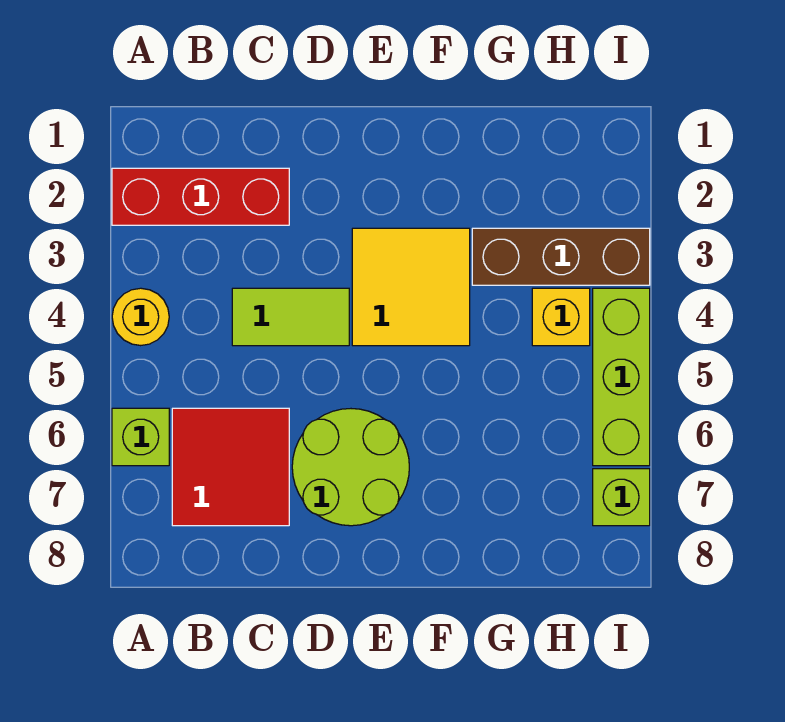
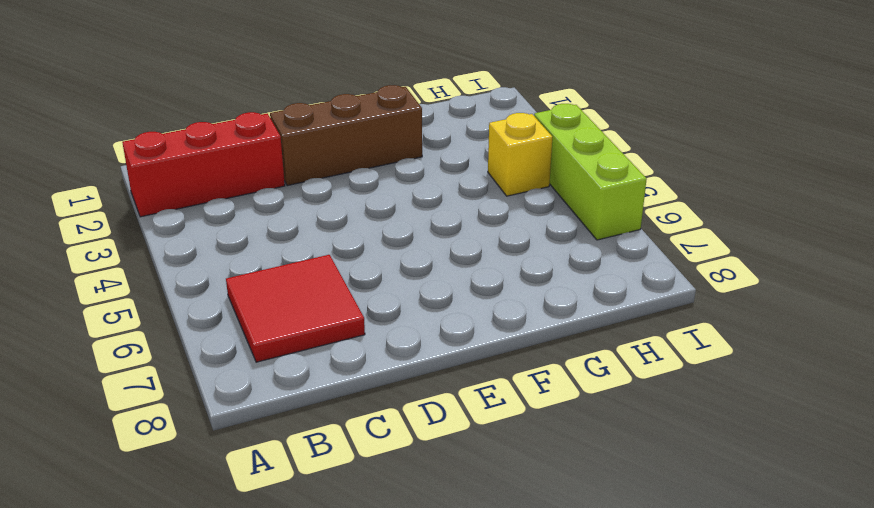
brown brick D2:F2 level 1 -> brown brick G3:I3 level 1
none -> yellow round brick A4 level 1
none -> lime brick A6 level 1

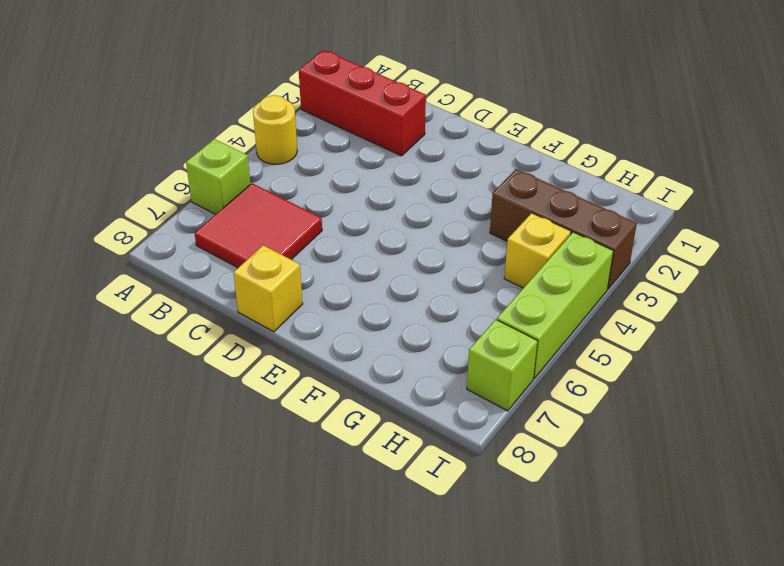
yellow brick D8 level 1 -> none
none -> lime tile C4:D4 level 1
none -> lime round brick D6:E7 level 1

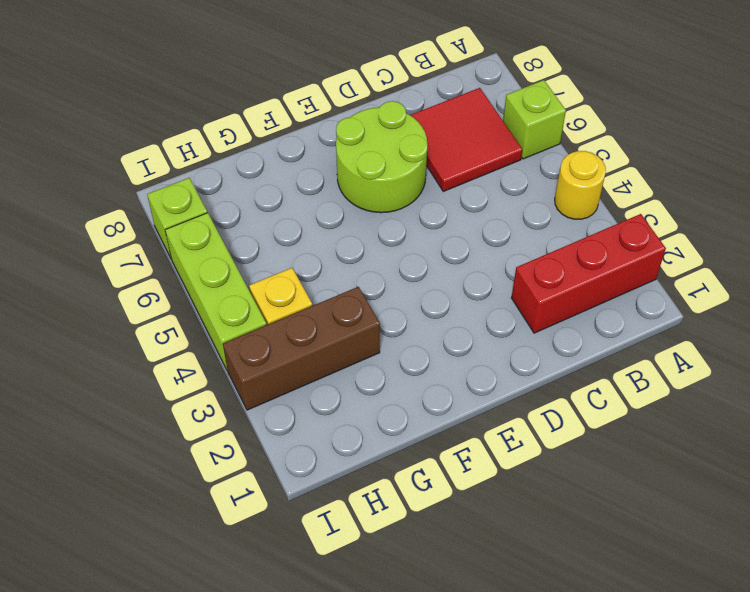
none -> lime tile C4:D4 level 1
none -> yellow tile E3:F4 level 1

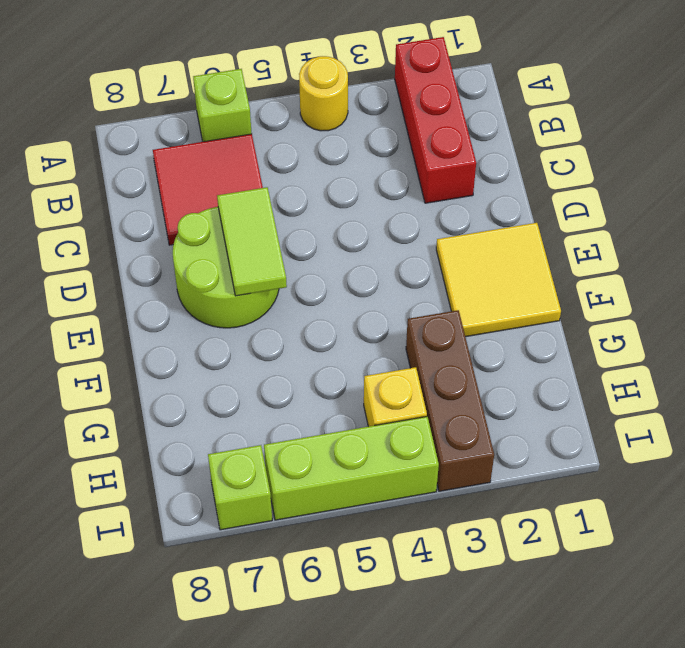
lime tile D6:E6 level 2 -> lime tile C4:D4 level 1
yellow tile E1:F2 level 1 -> yellow tile E3:F4 level 1

